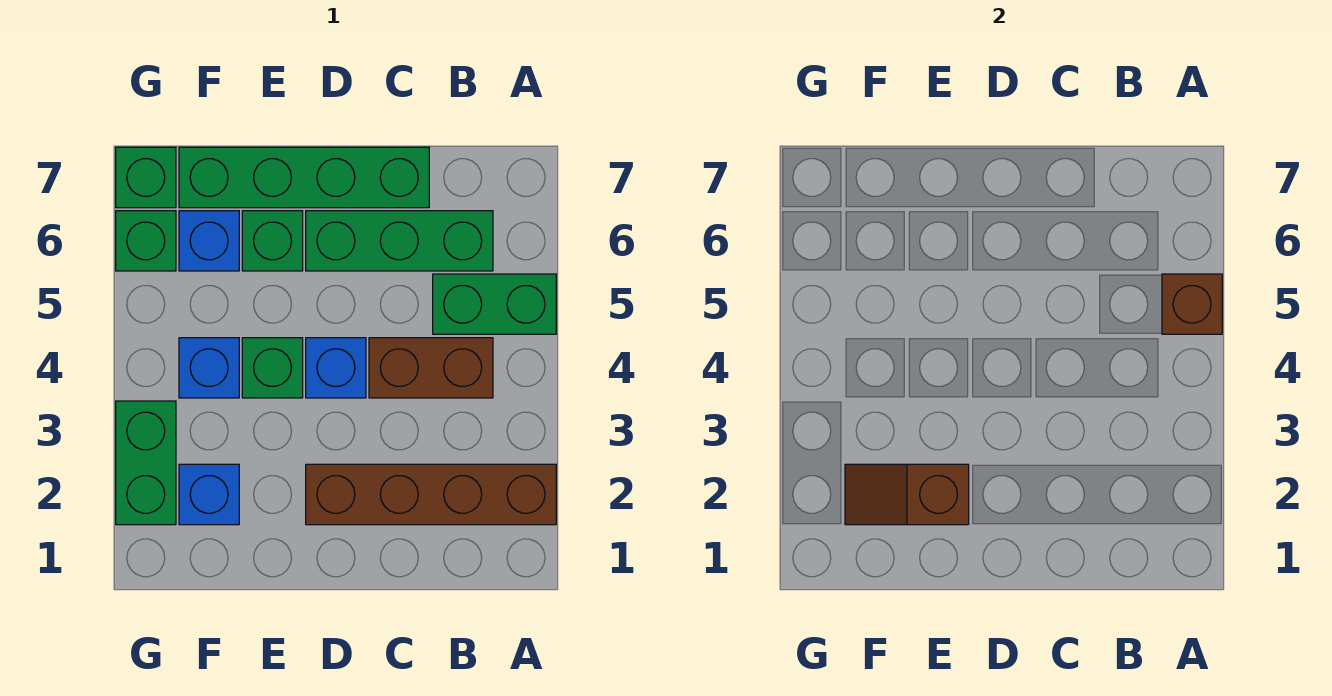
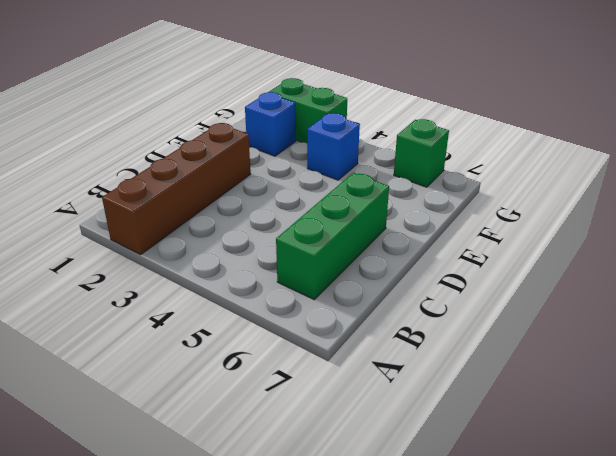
none -> green brick A5:B5 level 1
none -> brown brick B4:C4 level 1
none -> green brick C7:F7 level 1

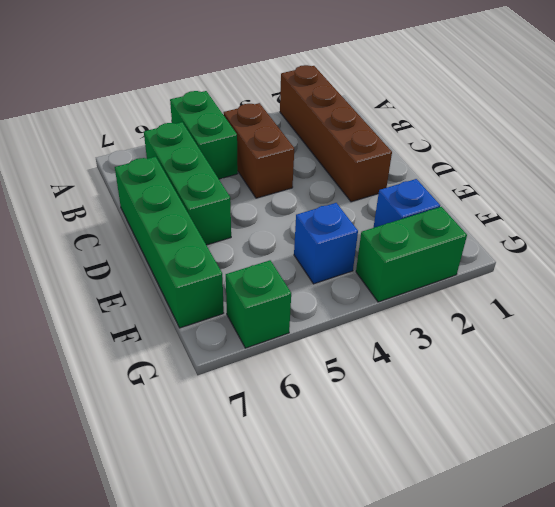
none -> blue brick D4 level 1
none -> green brick E4 level 1
none -> green brick E6 level 1

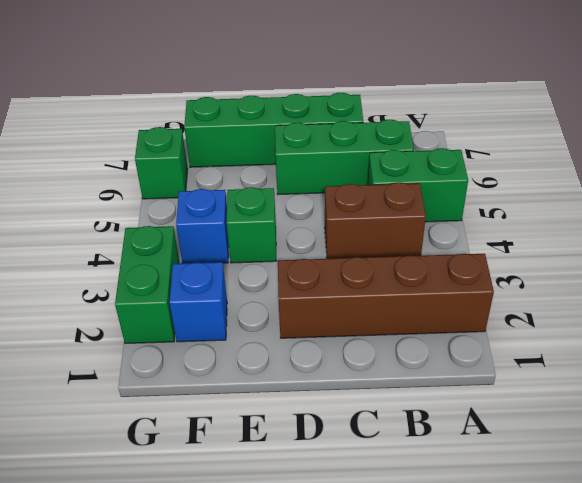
none -> blue brick D4 level 1
none -> green brick E6 level 1
none -> blue brick F6 level 1

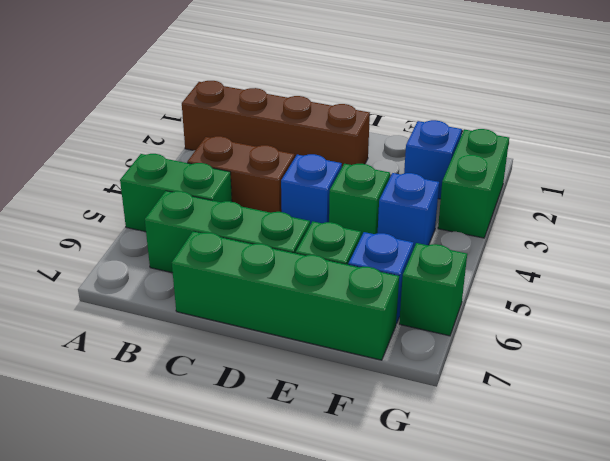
none -> green brick G7 level 1
none -> brown brick A5 level 2
none -> brown slope E2:F2 level 2 top E

